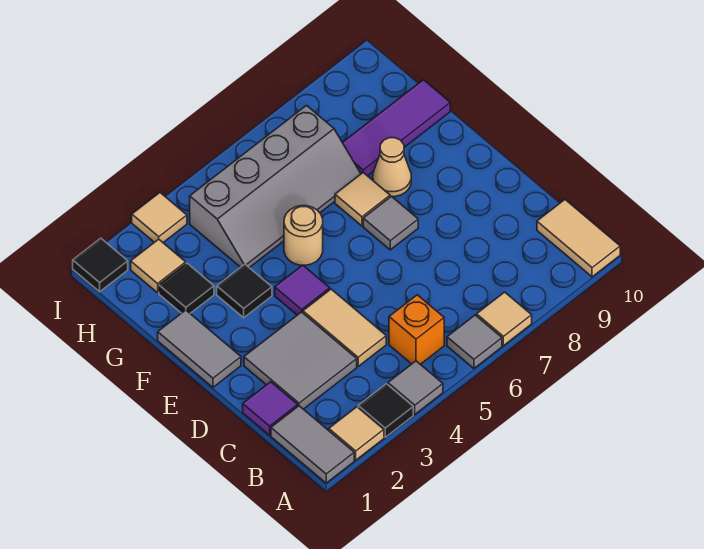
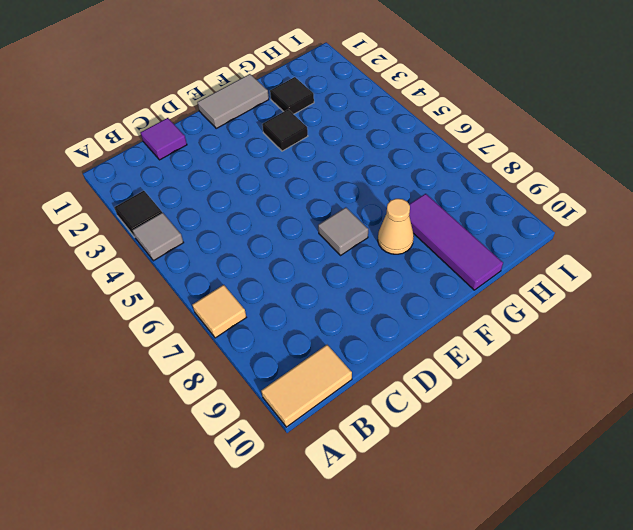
none -> grey tile A1:B1 level 1
none -> tan tile A2 level 1
none -> grey tile A6 level 1

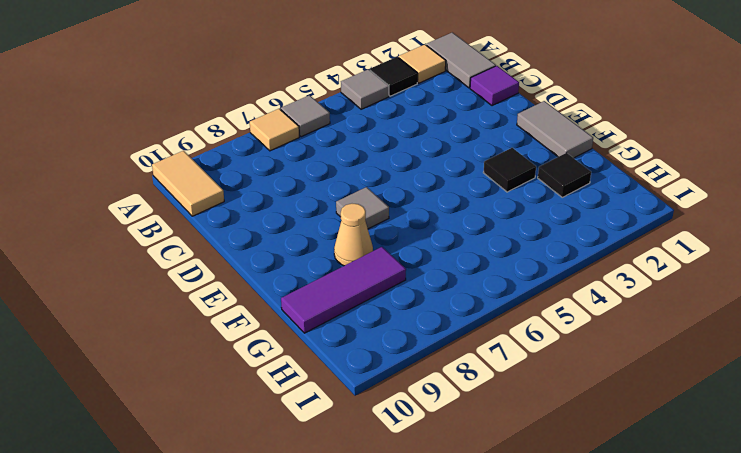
none -> orange brick B5 level 1
none -> grey tile C2:D3 level 1
none -> tan tile C4:D4 level 1

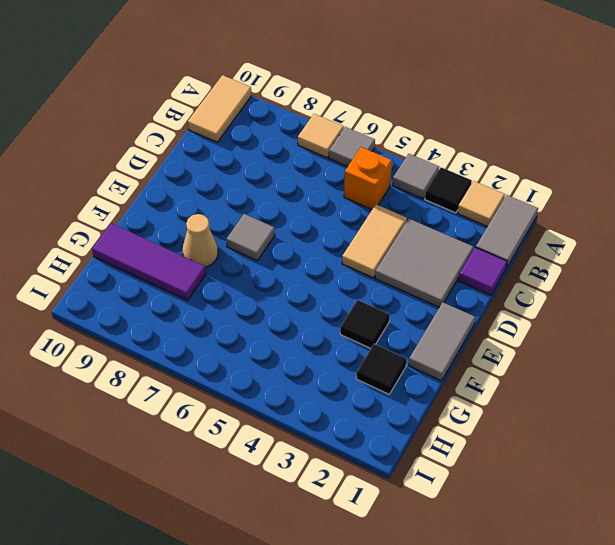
none -> purple tile E4 level 1
none -> tan round brick F5 level 1
none -> tan tile F7 level 1

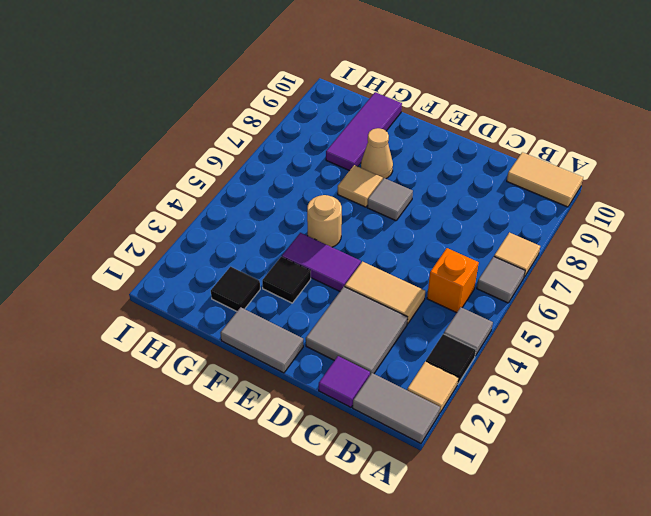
purple tile E4:F4 level 1 -> purple tile E4 level 1
none -> grey slope G4:H7 level 1 top H
none -> tan tile H2 level 1
none -> black tile I1 level 1

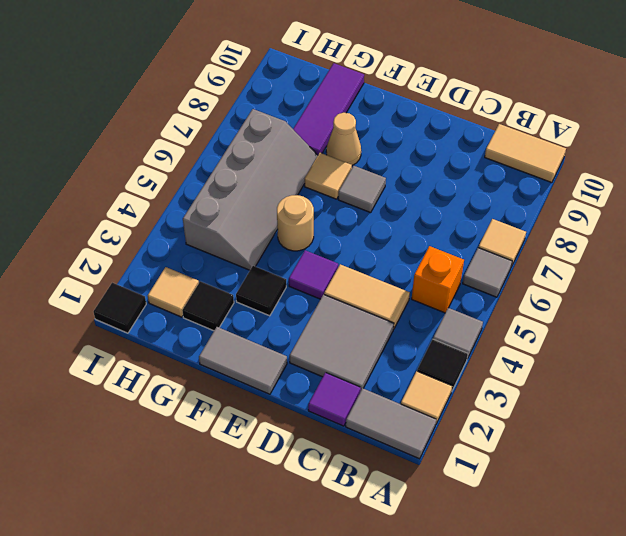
none -> tan tile I3 level 1

